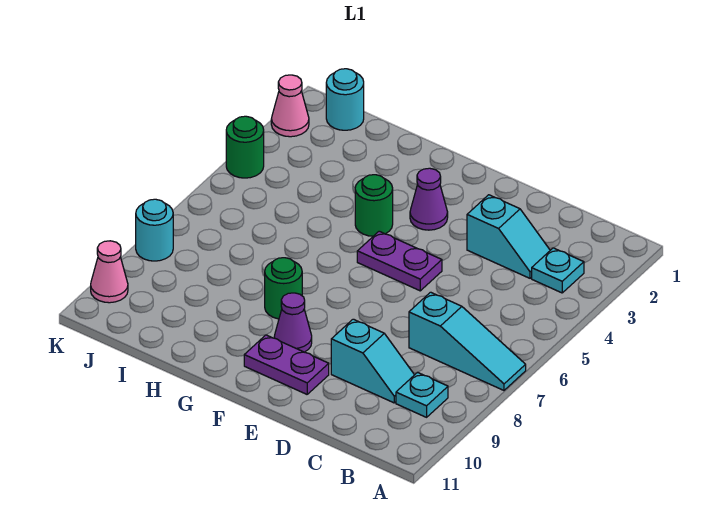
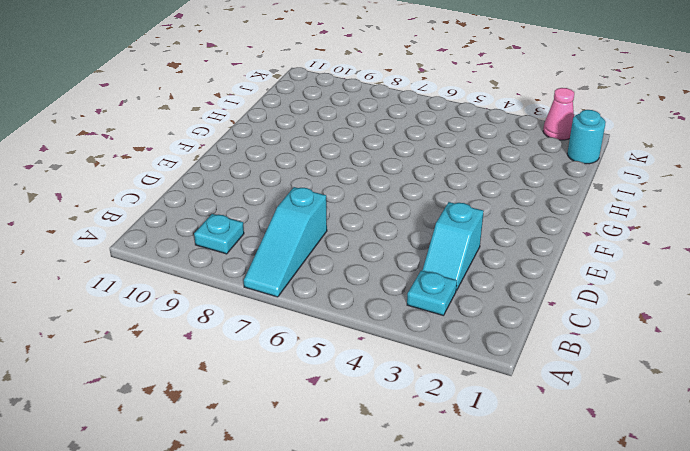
none -> cyan slope C9:D9 level 1 top D
none -> purple plate E5:F5 level 1
none -> purple plate E10:F10 level 1

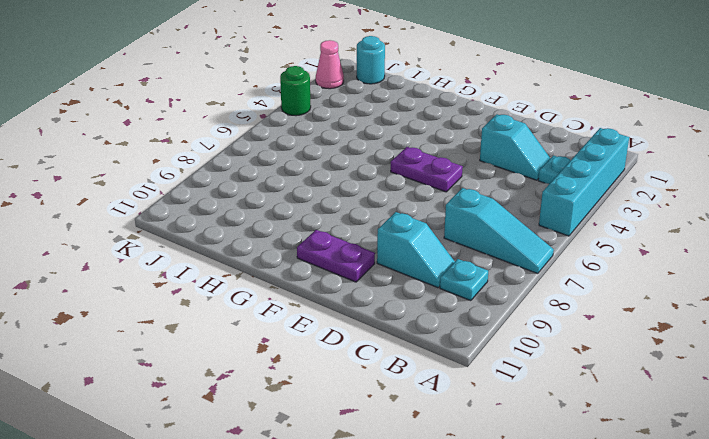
cyan brick A2:A5 level 1 -> none
none -> purple cone F3 level 1
none -> purple cone F9 level 1
none -> green round brick G4 level 1

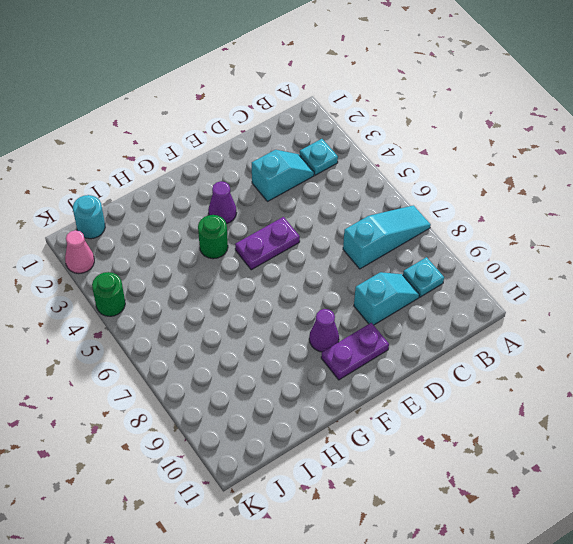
none -> green round brick G8 level 1
none -> cyan round brick K8 level 1
none -> pink cone K10 level 1

